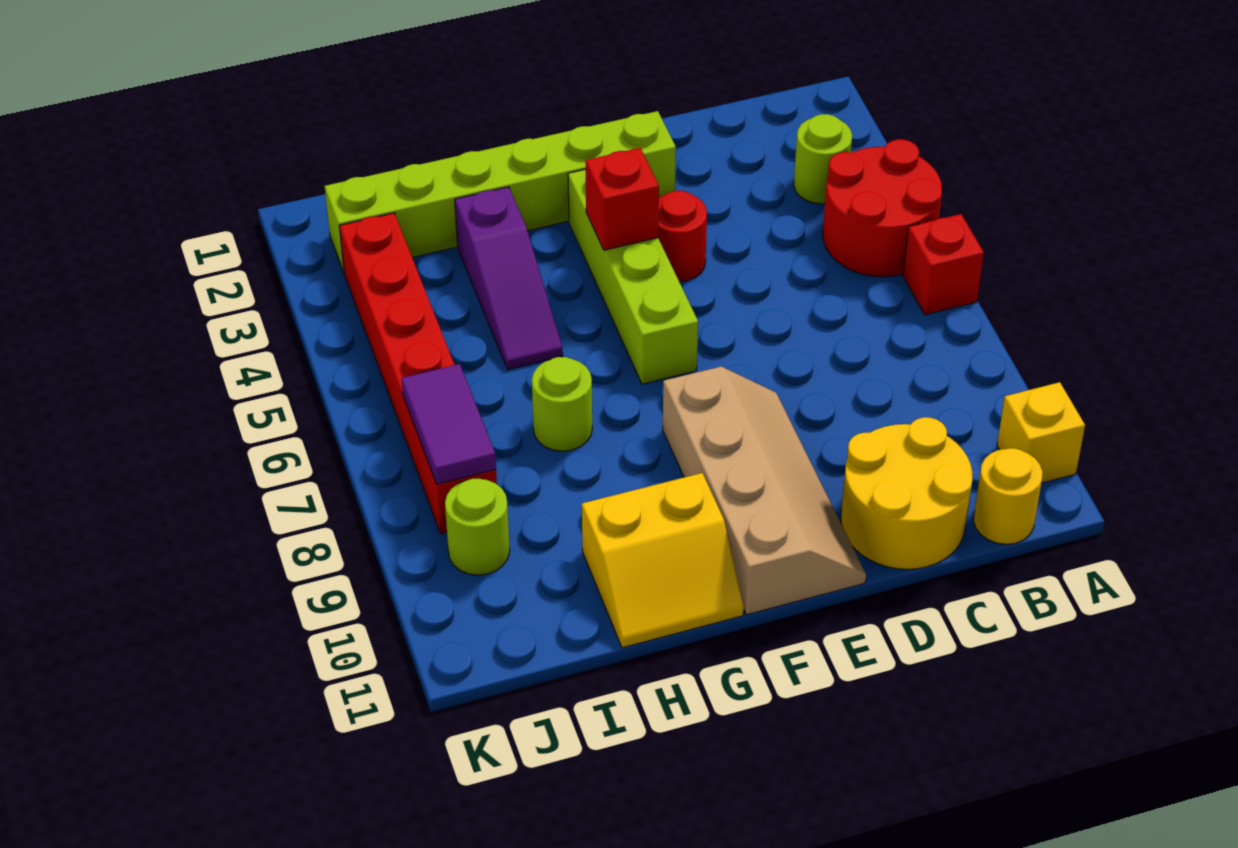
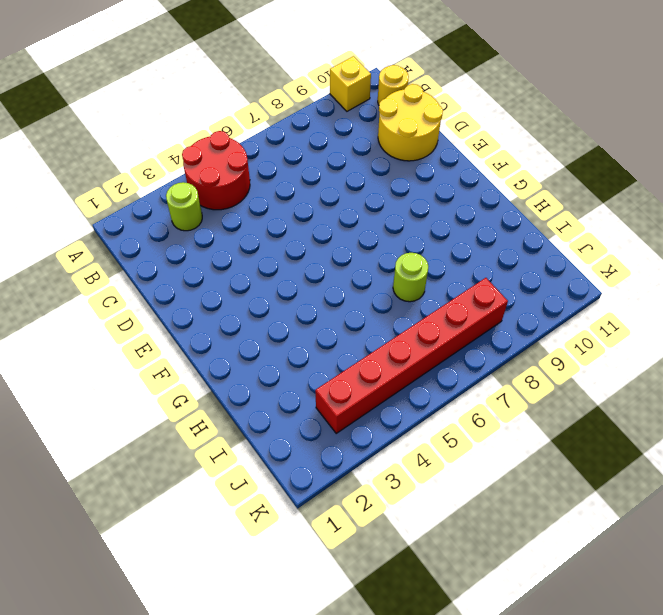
none -> red brick A6 level 1
none -> lime brick E2:J2 level 1
none -> red round brick E4 level 1

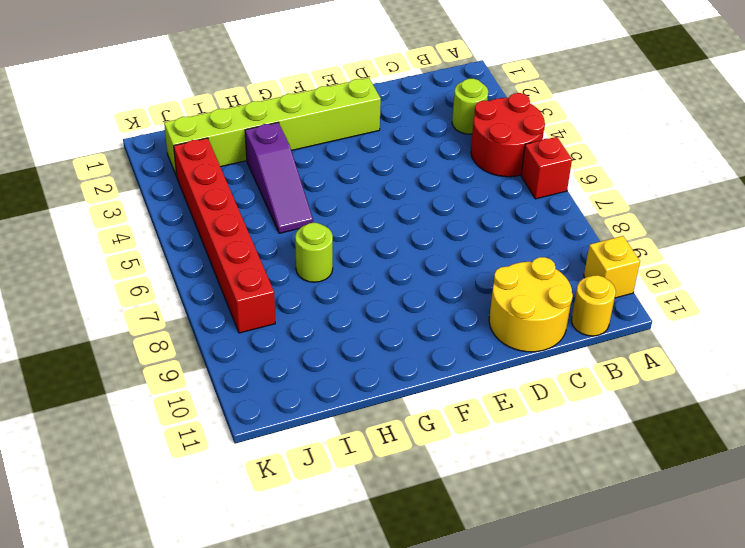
none -> red round brick E4 level 1
none -> tan slope E8:F11 level 1 top F
none -> lime brick F3:F6 level 1

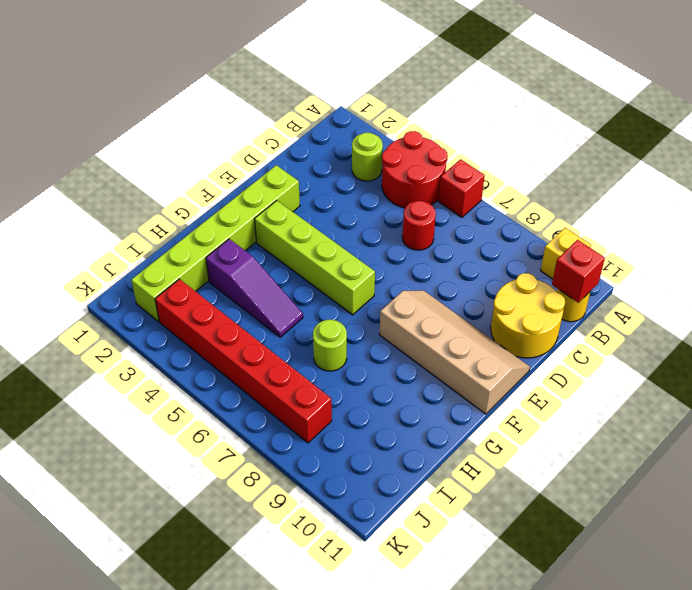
red brick B11 level 2 -> red brick F4 level 2
red round brick C6 level 1 -> red round brick E4 level 1
none -> yellow slope G10:H11 level 1 top 10
none -> lime round brick J9 level 1
none -> purple tile J7:J8 level 2

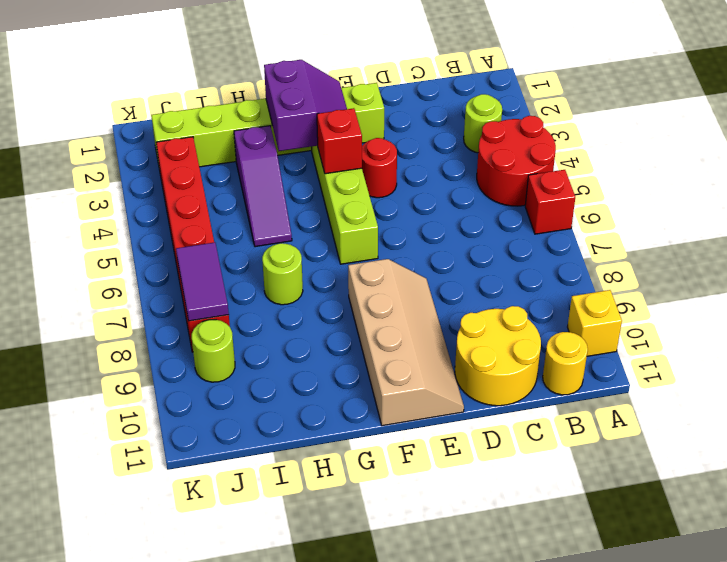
purple slope F2:G3 level 2 top G -> none
none -> yellow slope G10:H11 level 1 top 10

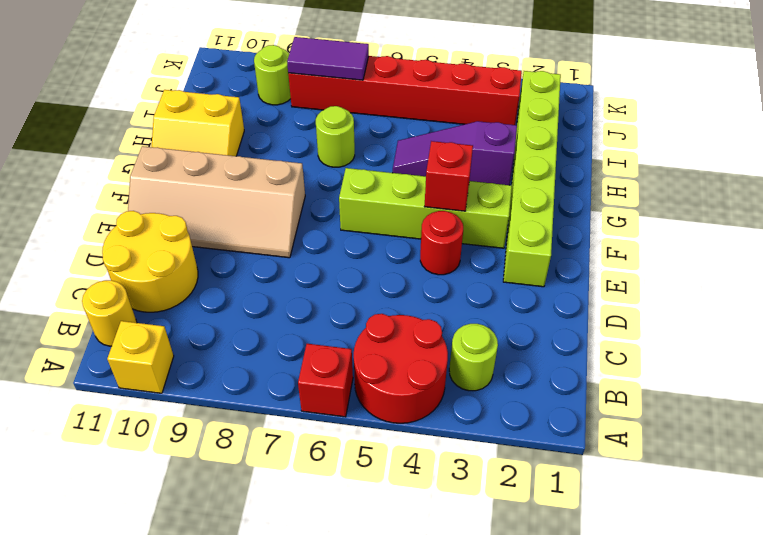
yellow slope G10:H11 level 1 top H -> yellow slope G10:H11 level 1 top 10

